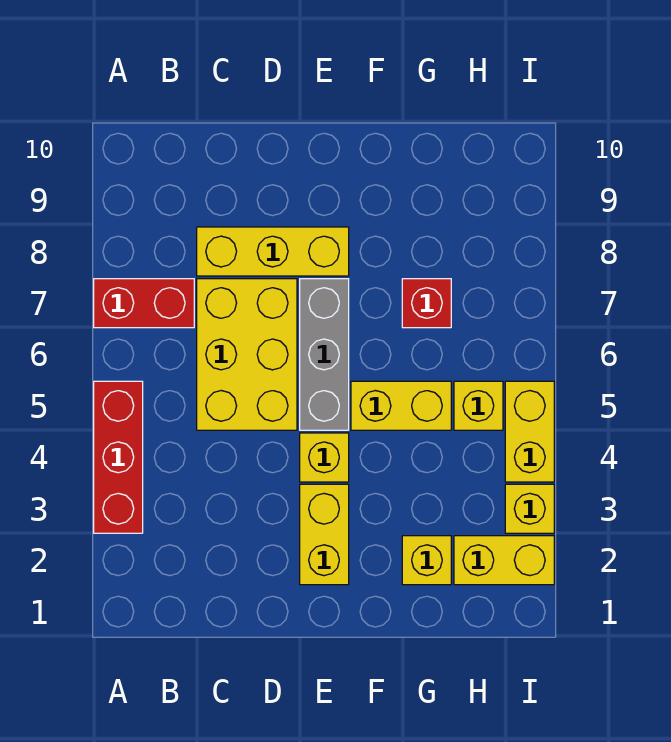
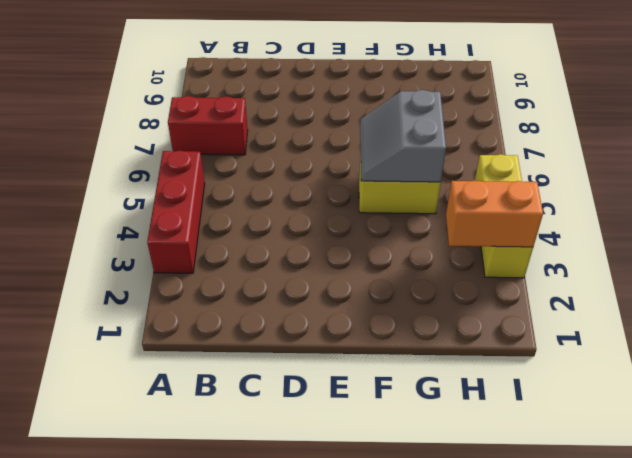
grey slope F5:G6 level 2 top G -> none
orange brick H3:I3 level 2 -> none
none -> yellow brick C5:D7 level 1
none -> yellow brick C8:E8 level 1
none -> yellow brick E2:E3 level 1

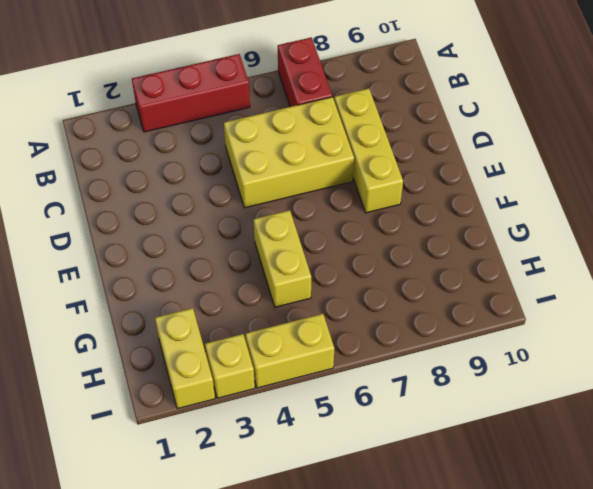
none -> yellow brick E2:E3 level 1
none -> yellow brick E4 level 1
none -> grey brick E5:E7 level 1

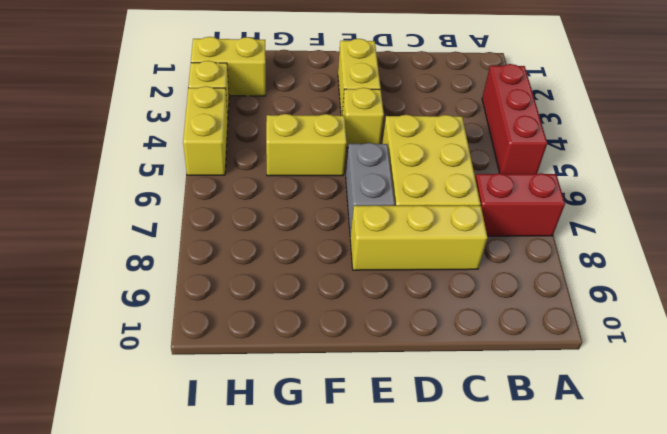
grey brick E6:E7 level 1 -> grey brick E5:E7 level 1
none -> yellow brick G2 level 1
none -> red brick G7 level 1
none -> yellow brick H5 level 1

